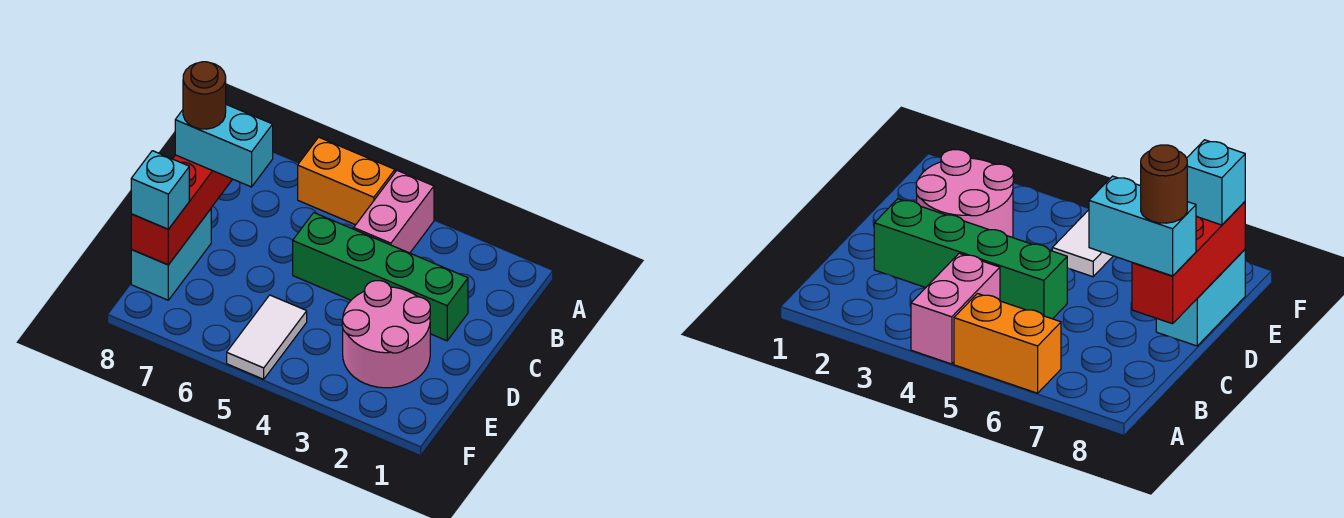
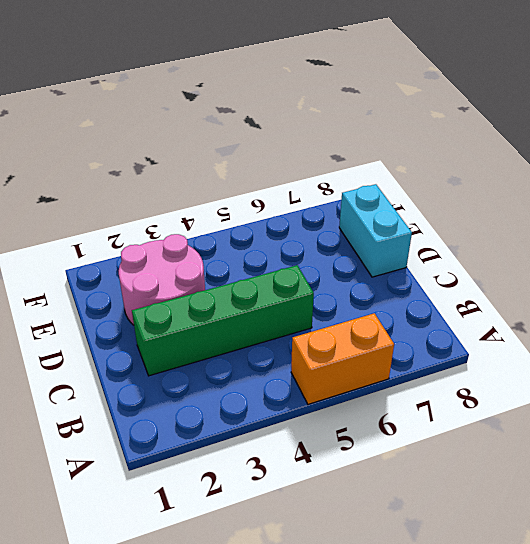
none -> pink brick A4:B4 level 1
none -> white tile E5:F5 level 1

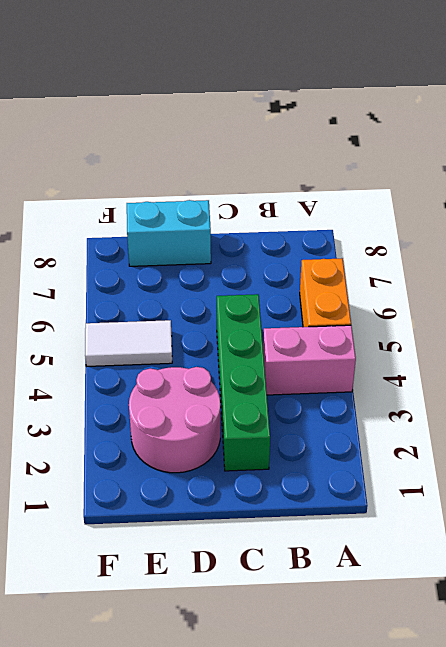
none -> red brick C8:E8 level 2
none -> cyan brick C7:C8 level 3

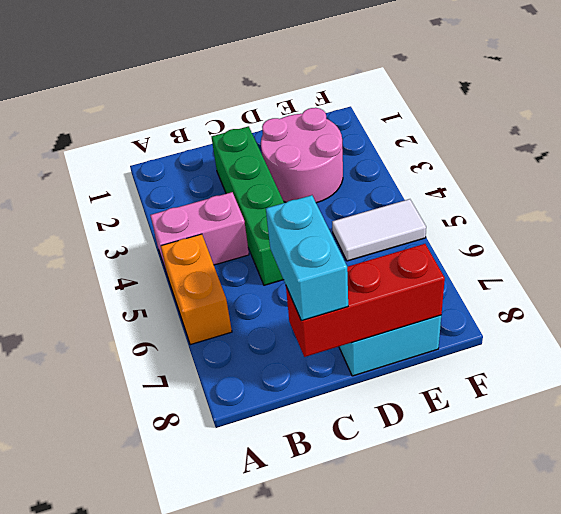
none -> cyan brick E8 level 3
none -> brown round brick C8 level 4

